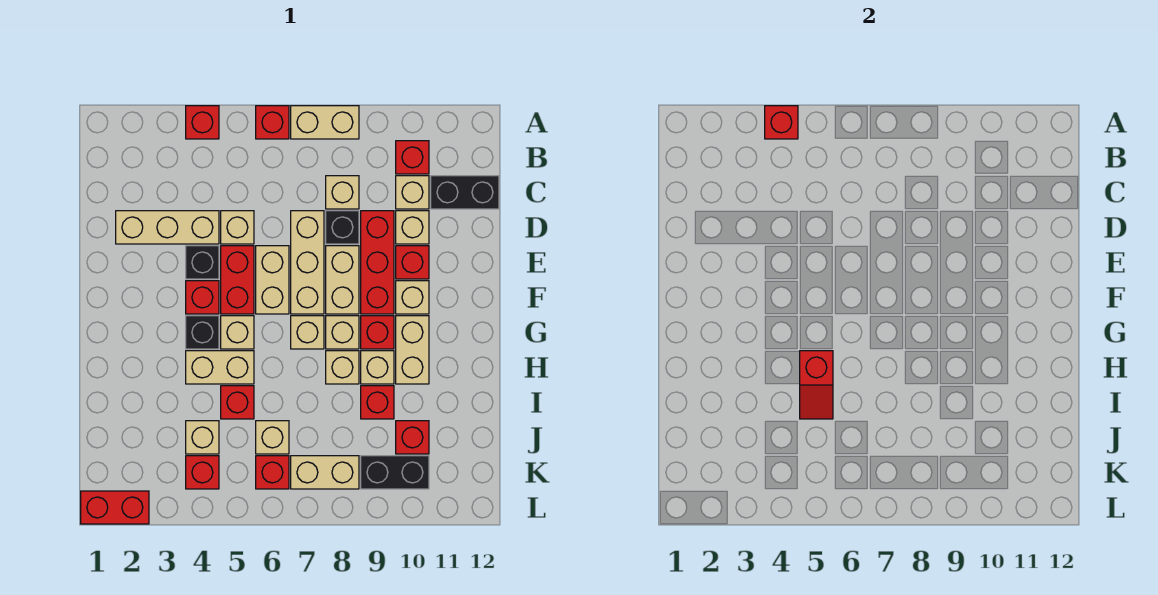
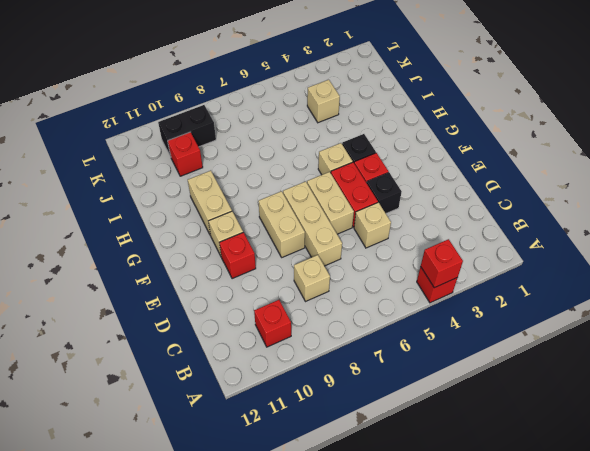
none -> red brick A6 level 1
none -> tan brick A7:A8 level 1
none -> tan brick C10 level 1
none -> black brick C11:C12 level 1

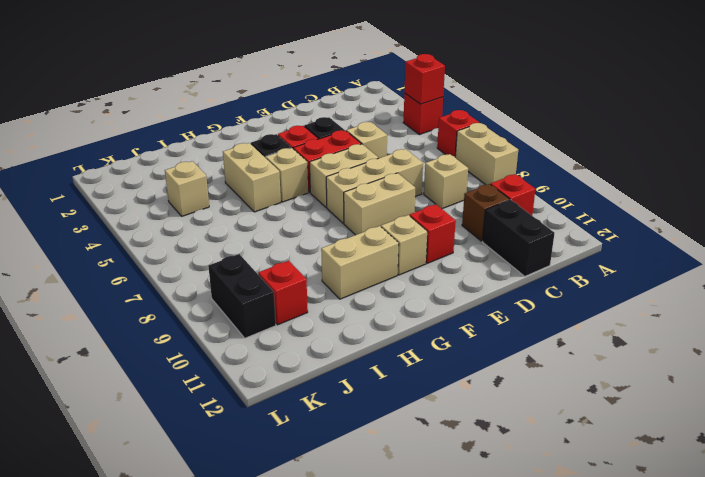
brown brick C10 level 1 -> tan brick C10 level 1
none -> tan brick D2:D4 level 1
none -> black brick D8 level 1
none -> red brick D9:F9 level 1
none -> tan brick D10 level 1

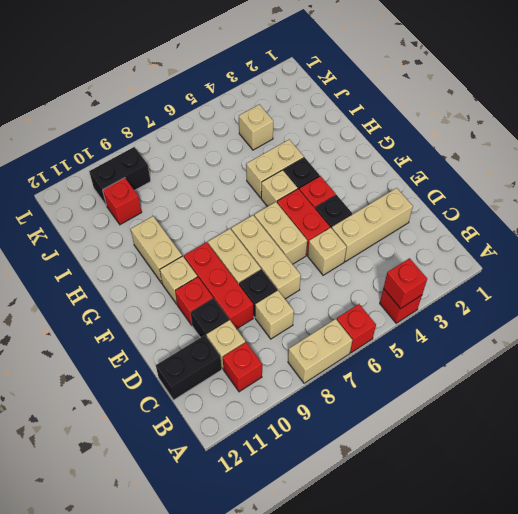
black brick D10 level 1 -> tan brick D10 level 1
none -> tan brick G7 level 1
none -> tan brick G8 level 1
none -> red brick G9 level 1
none -> tan brick H8 level 1

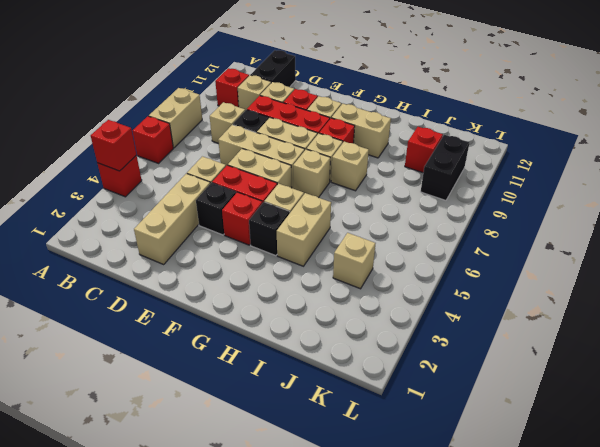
none -> tan brick H9 level 1
none -> red brick I5 level 1
none -> red brick I9 level 1
none -> tan brick J6 level 1

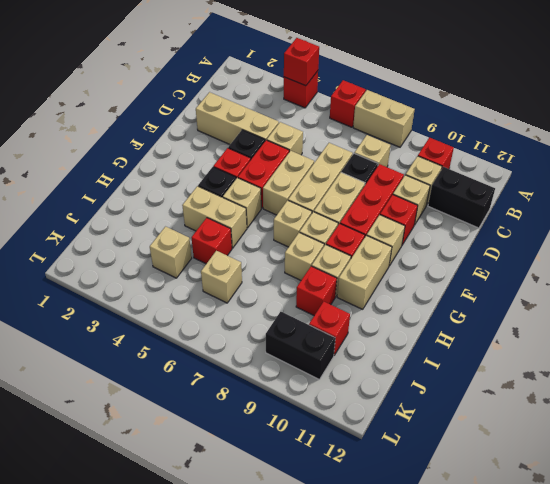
none -> red brick K4 level 1
none -> red brick K6 level 1
none -> tan brick K7:K8 level 1
none -> red brick L1:L2 level 1

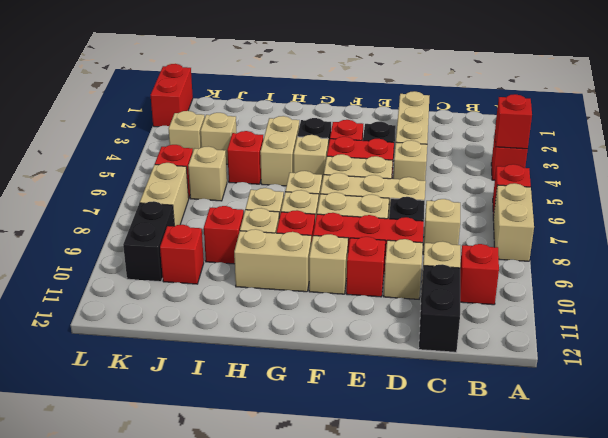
tan brick K4 level 1 -> red brick K4 level 1
none -> red slope H5:I5 level 2 top H

